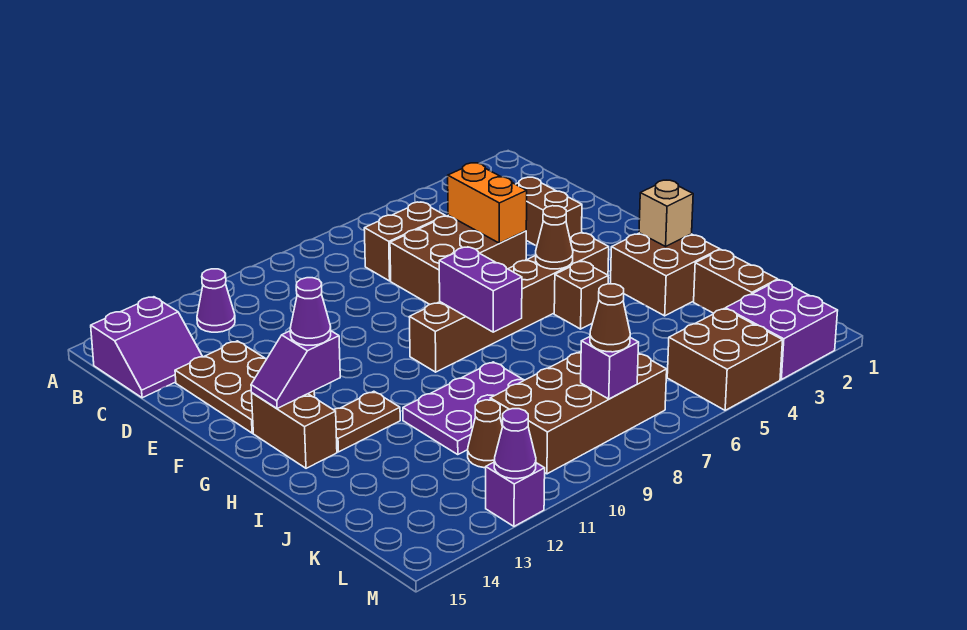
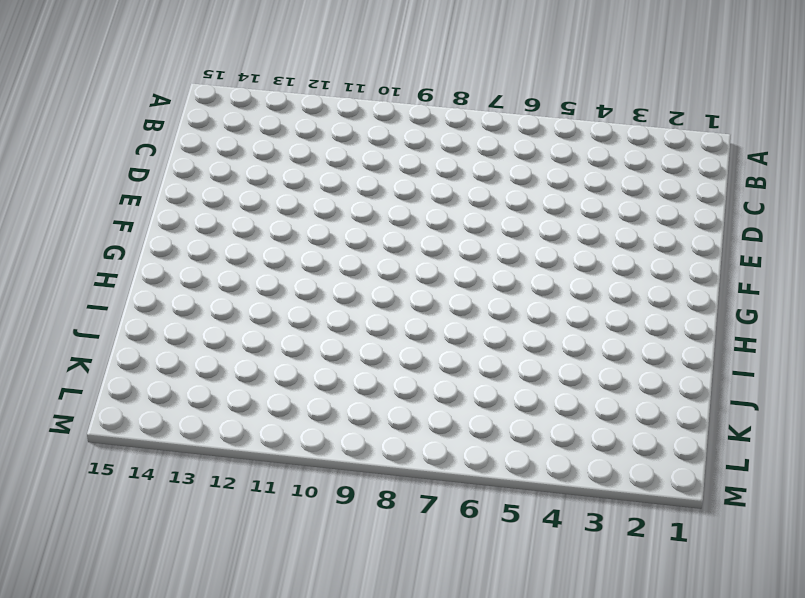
none -> purple cone B12 level 1
none -> purple slope B14:C15 level 1 top B
none -> brown brick C6:C7 level 1

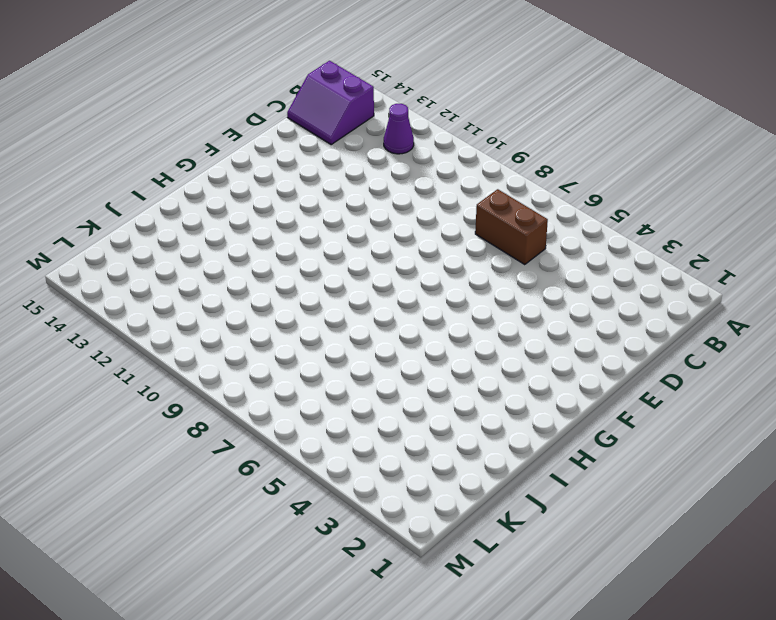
none -> brown brick D3:E3 level 1
none -> brown brick D5:E7 level 1
none -> brown plate D13:F14 level 1

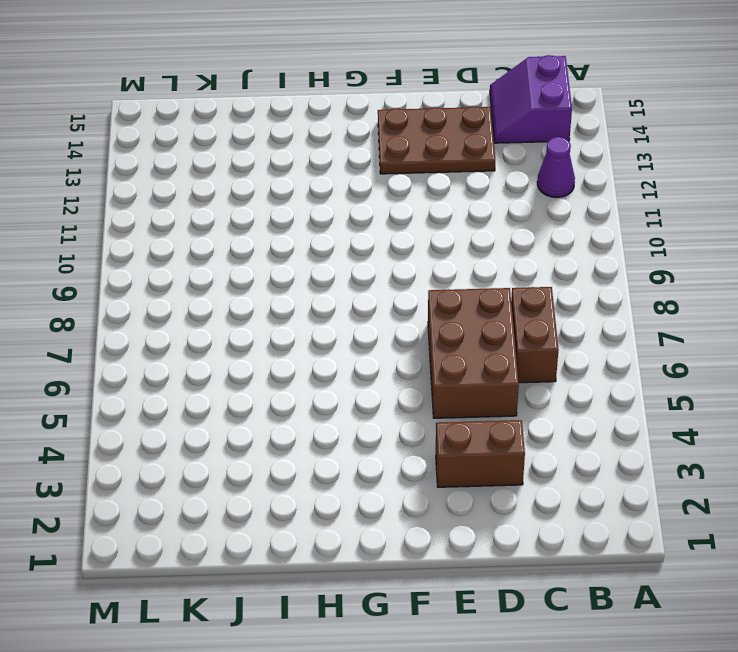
none -> brown brick G4:G9 level 1
none -> brown brick G14:H14 level 1
none -> brown brick H2:I3 level 1

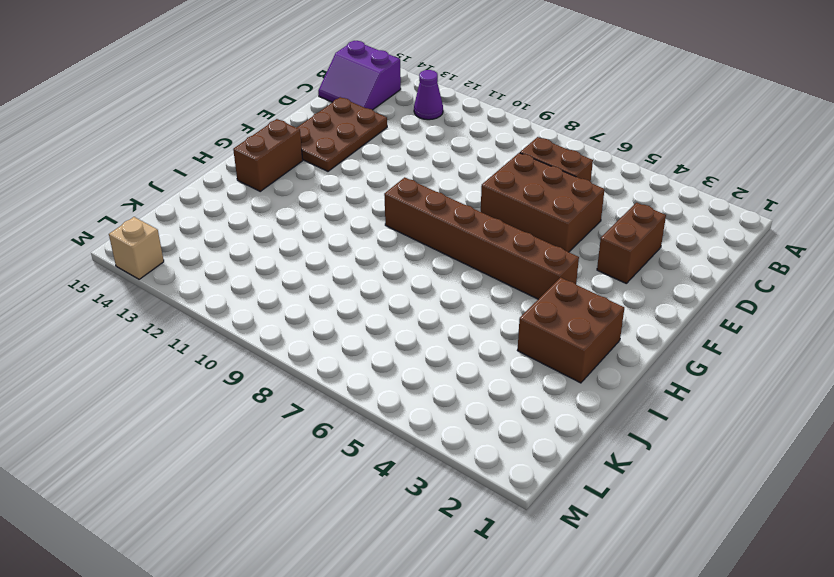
tan brick M14 level 1 -> tan brick H2 level 2
none -> brown brick H5 level 1
none -> brown plate H12:H13 level 1
none -> purple plate I9:J11 level 1

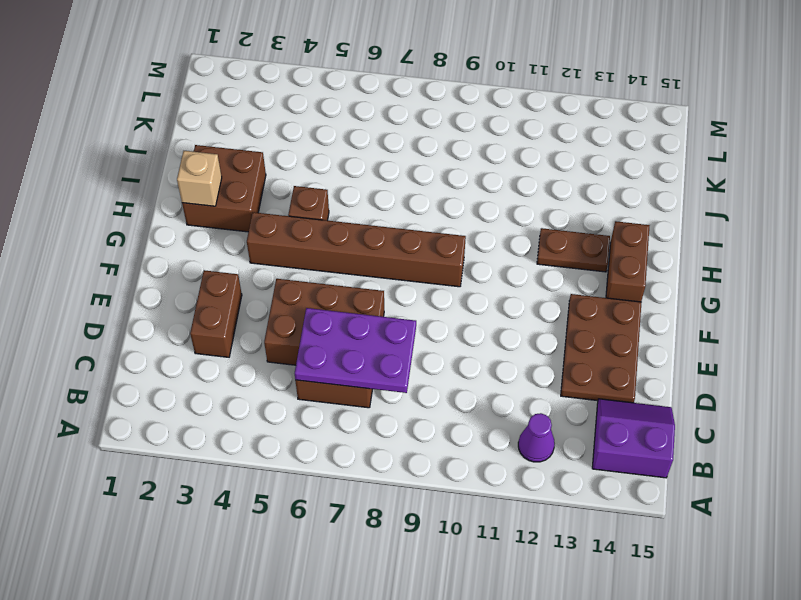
purple plate C6:D8 level 2 -> purple plate I9:J11 level 1
none -> brown brick J2:K2 level 1
none -> brown brick K7:L10 level 1
none -> brown cone K11 level 1

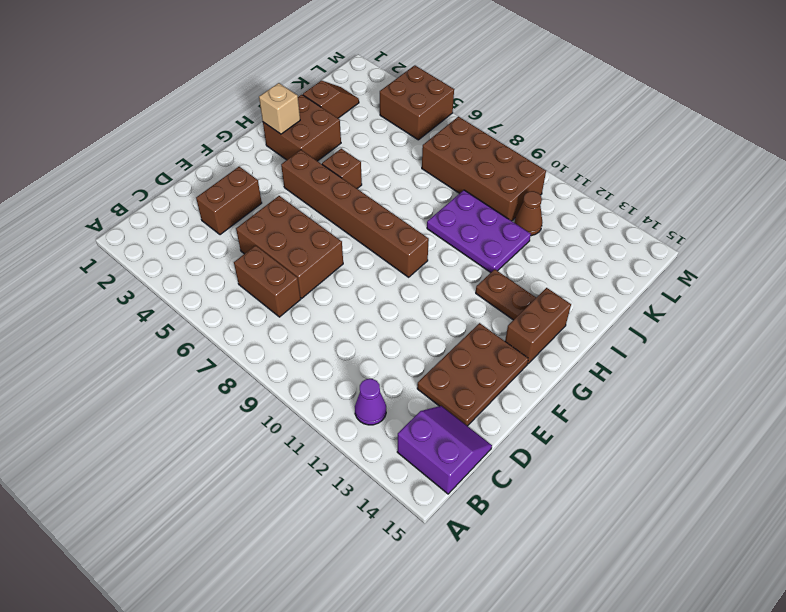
brown slope J2:K2 level 1 top J -> brown brick J2:K2 level 1
none -> purple brick L2:M3 level 1
none -> purple brick M12 level 1
none -> orange brick D5:E5 level 2

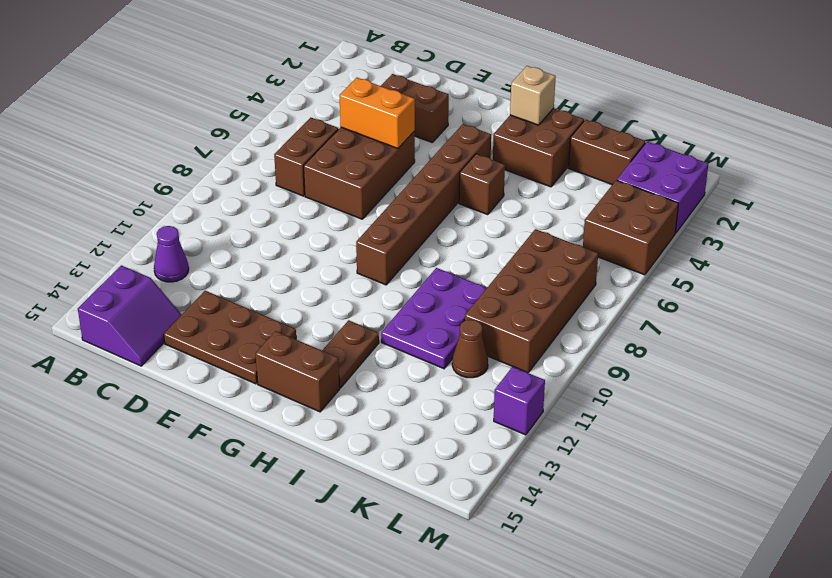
none -> brown cone G5 level 2
none -> purple brick G8:H8 level 2
none -> purple slope G13:G14 level 2 top 13

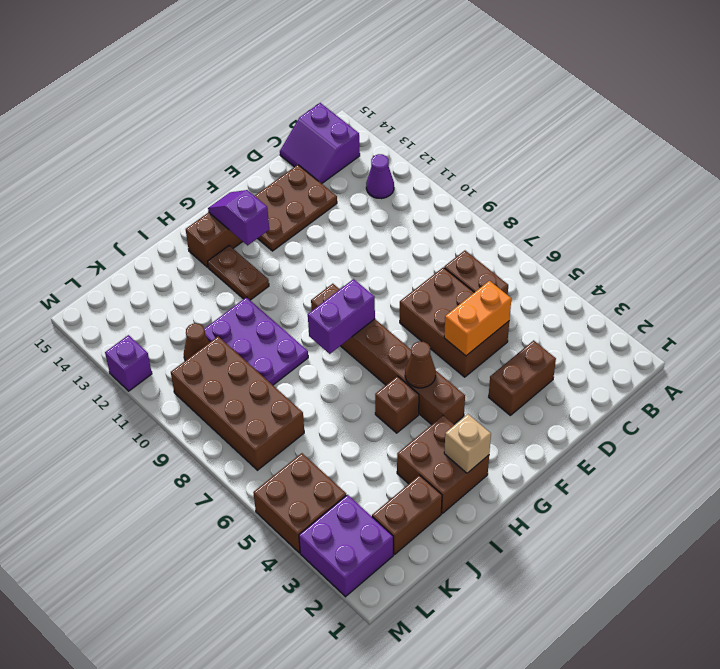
none -> purple brick L8 level 2
none -> purple cone M12 level 2
none -> purple cone G13 level 3

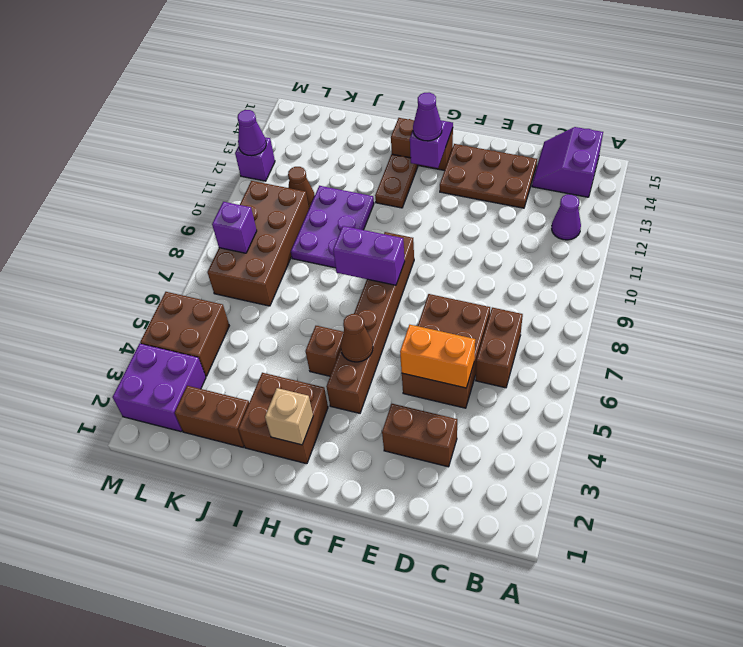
none -> brown cone L8 level 3

